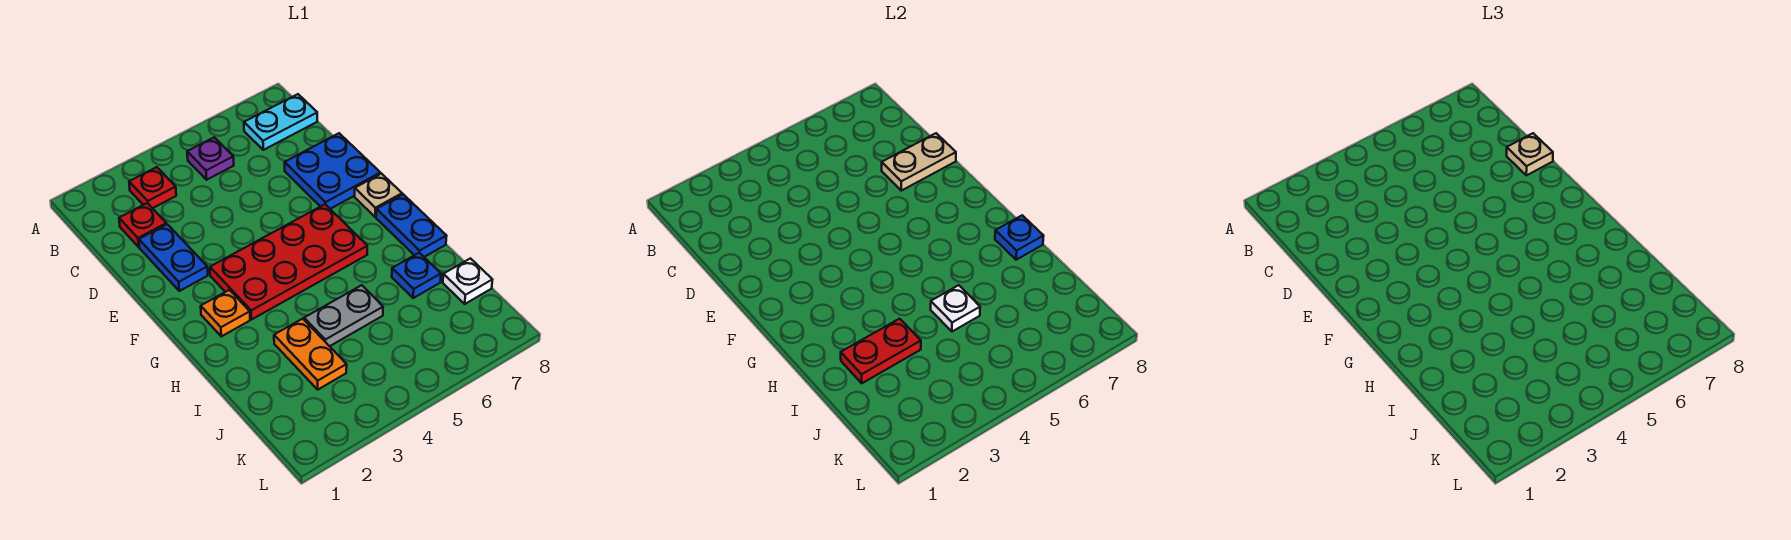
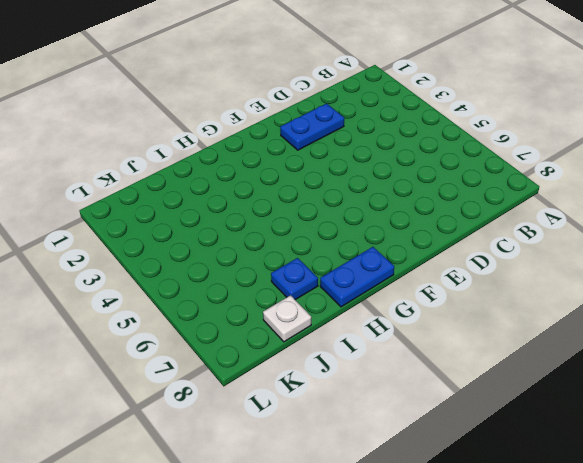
none -> red plate B3 level 1
none -> purple plate B5 level 1
none -> cyan plate B7:B8 level 1

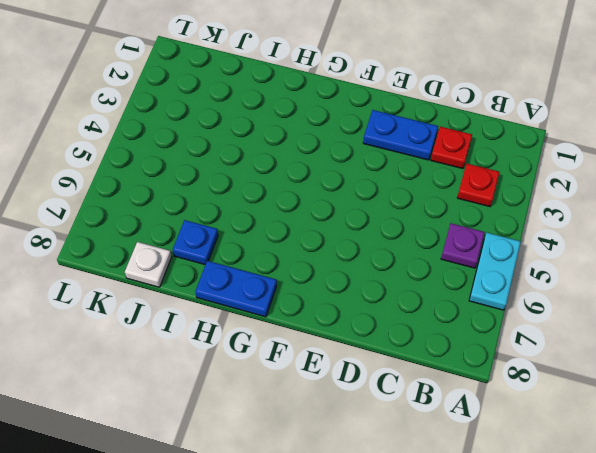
cyan plate A5:A6 level 1 -> cyan plate B7:B8 level 1
none -> blue plate D7:E8 level 1
none -> red plate F3:G6 level 1
none -> tan plate F8 level 1

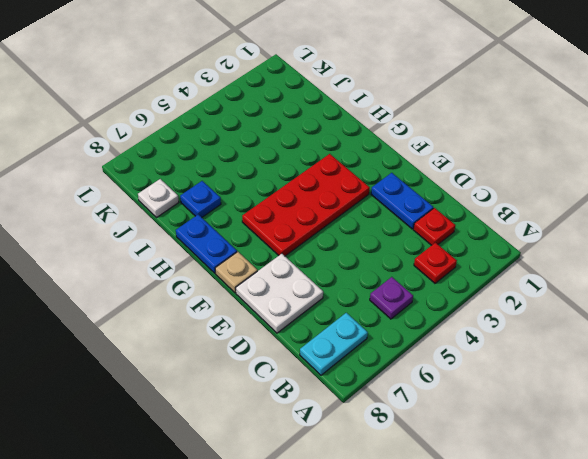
white plate D7:E8 level 1 -> blue plate D7:E8 level 1
none -> orange plate G2 level 1
none -> orange plate I3:J3 level 1
none -> grey plate I4:I5 level 1

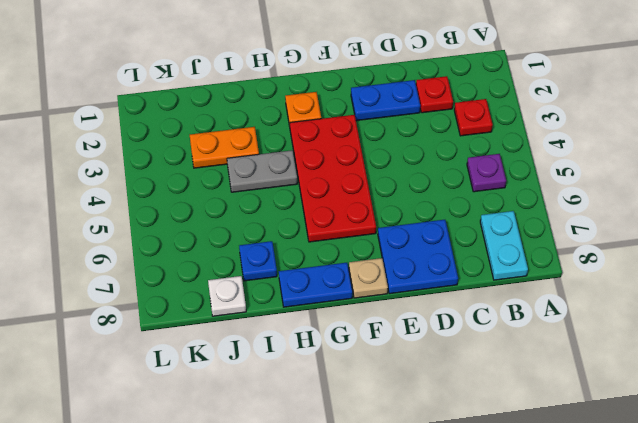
grey plate H4:I4 level 1 -> grey plate I4:I5 level 1
none -> tan plate D7:D8 level 2
none -> blue plate H8 level 2
none -> red plate I2:I3 level 2

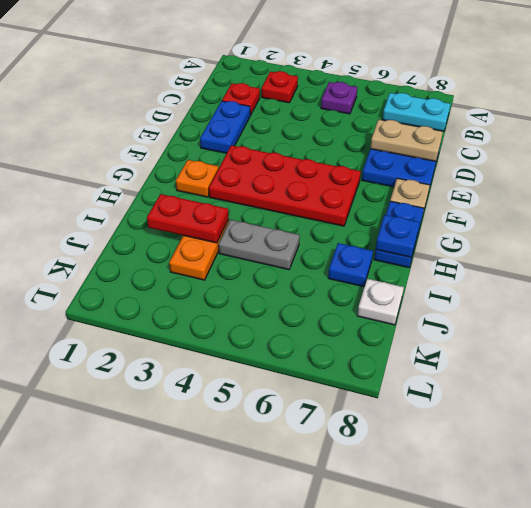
none -> white plate I5 level 2
none -> tan plate D8 level 3

